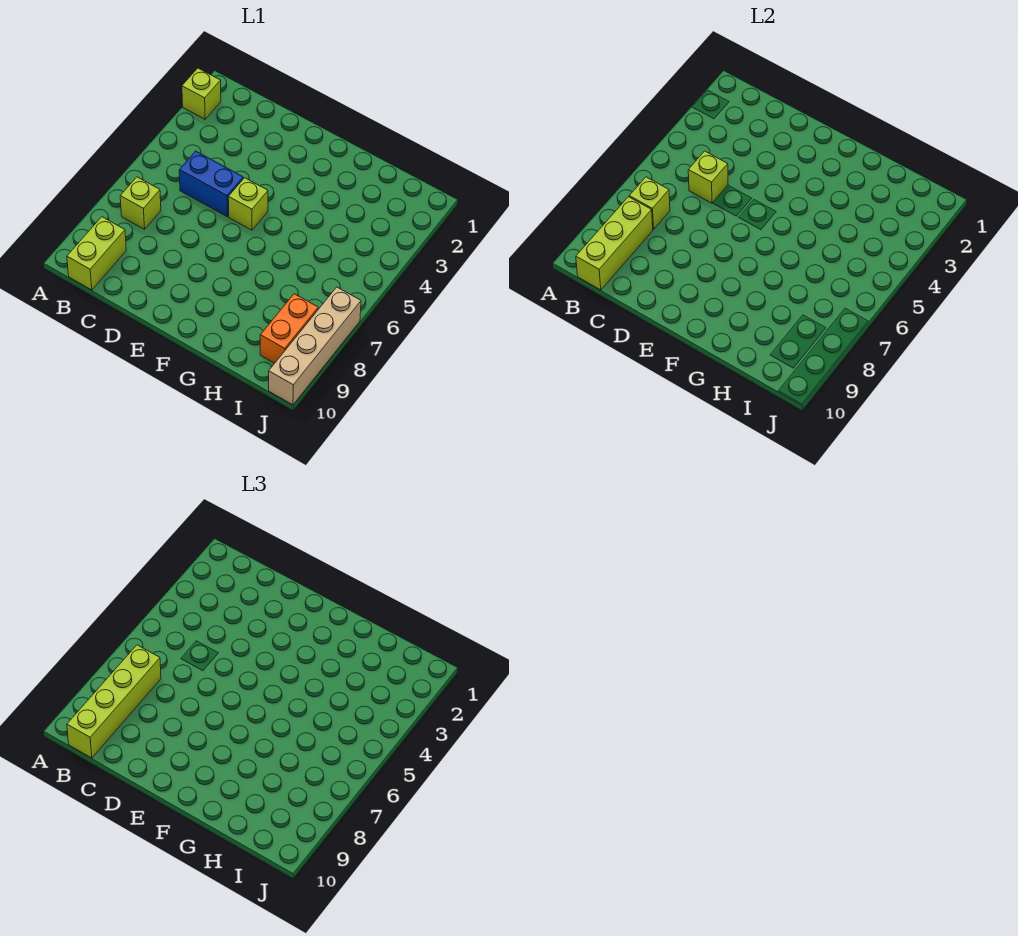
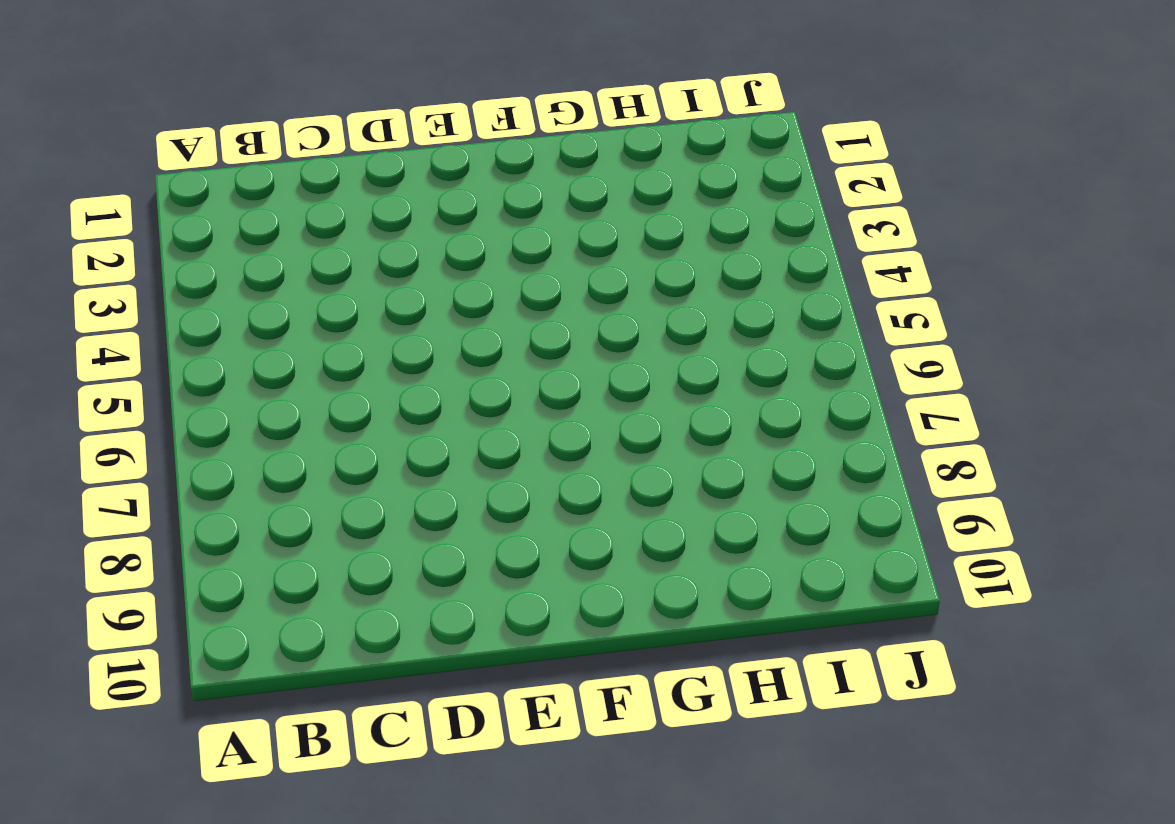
none -> lime brick A2 level 1
none -> lime brick B7 level 1

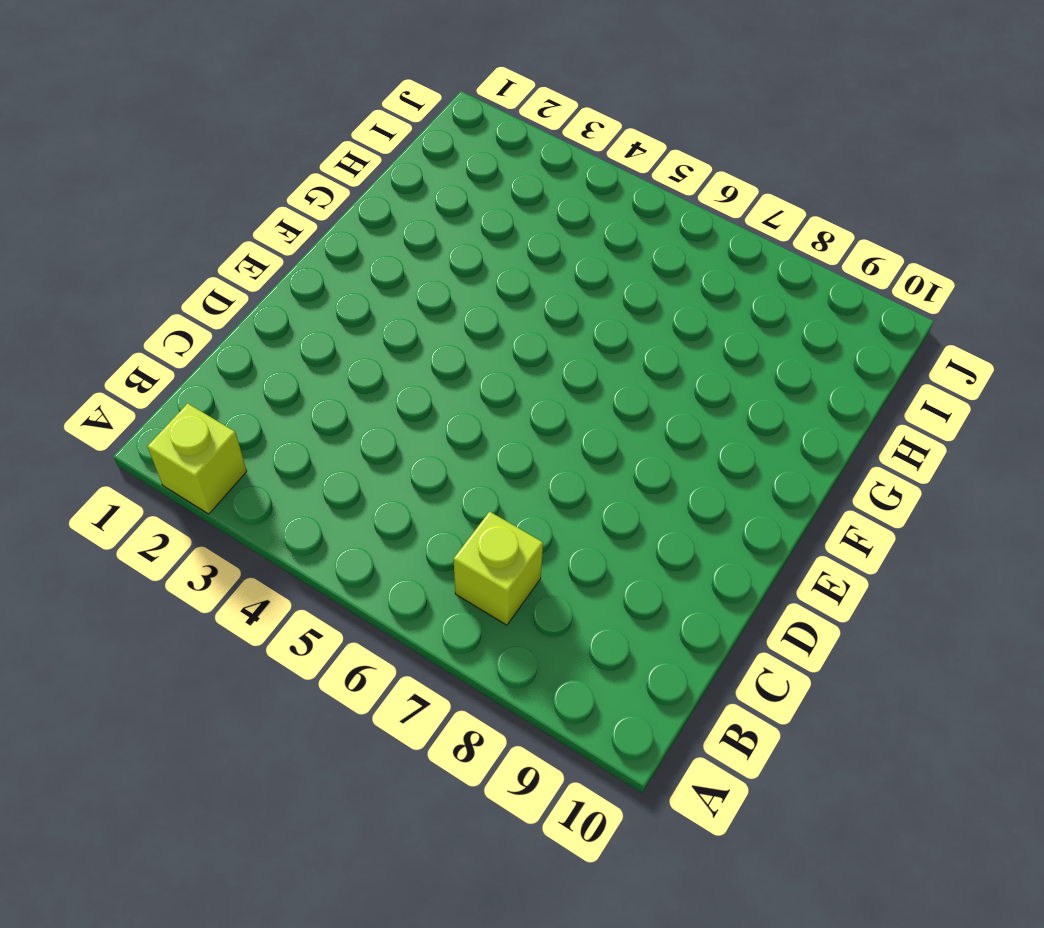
none -> lime brick B9:B10 level 1
none -> blue brick C5:D5 level 1

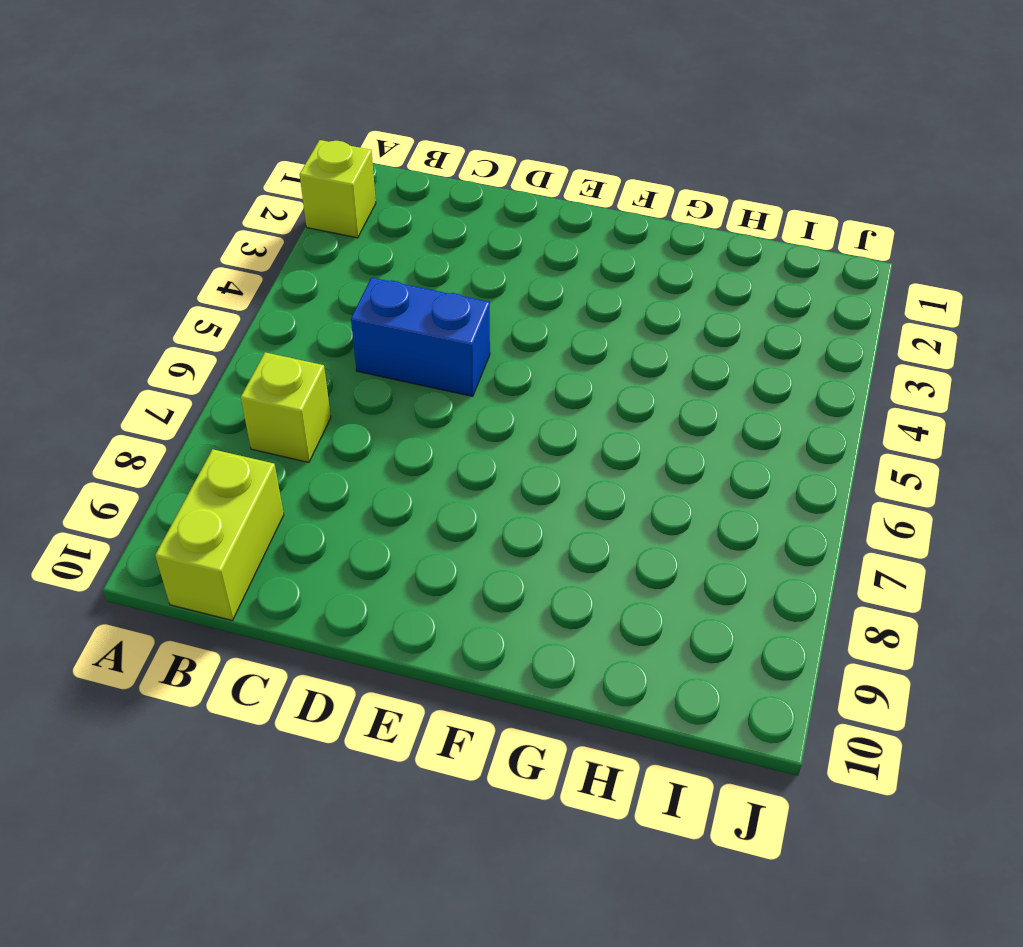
none -> lime brick E5 level 1
none -> orange brick I8:I9 level 1

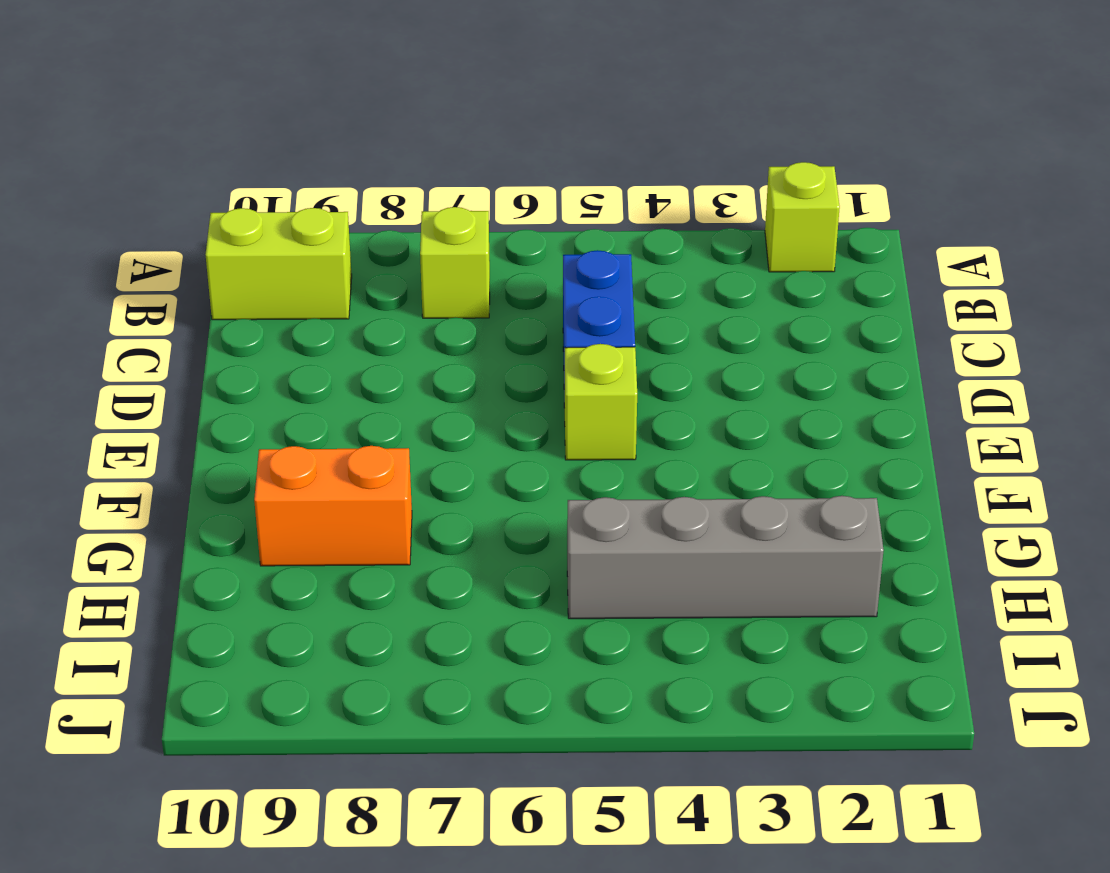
orange brick G8:G9 level 1 -> orange brick I8:I9 level 1
grey brick H2:H5 level 1 -> none
none -> tan brick J7:J10 level 1
none -> lime brick B7 level 2

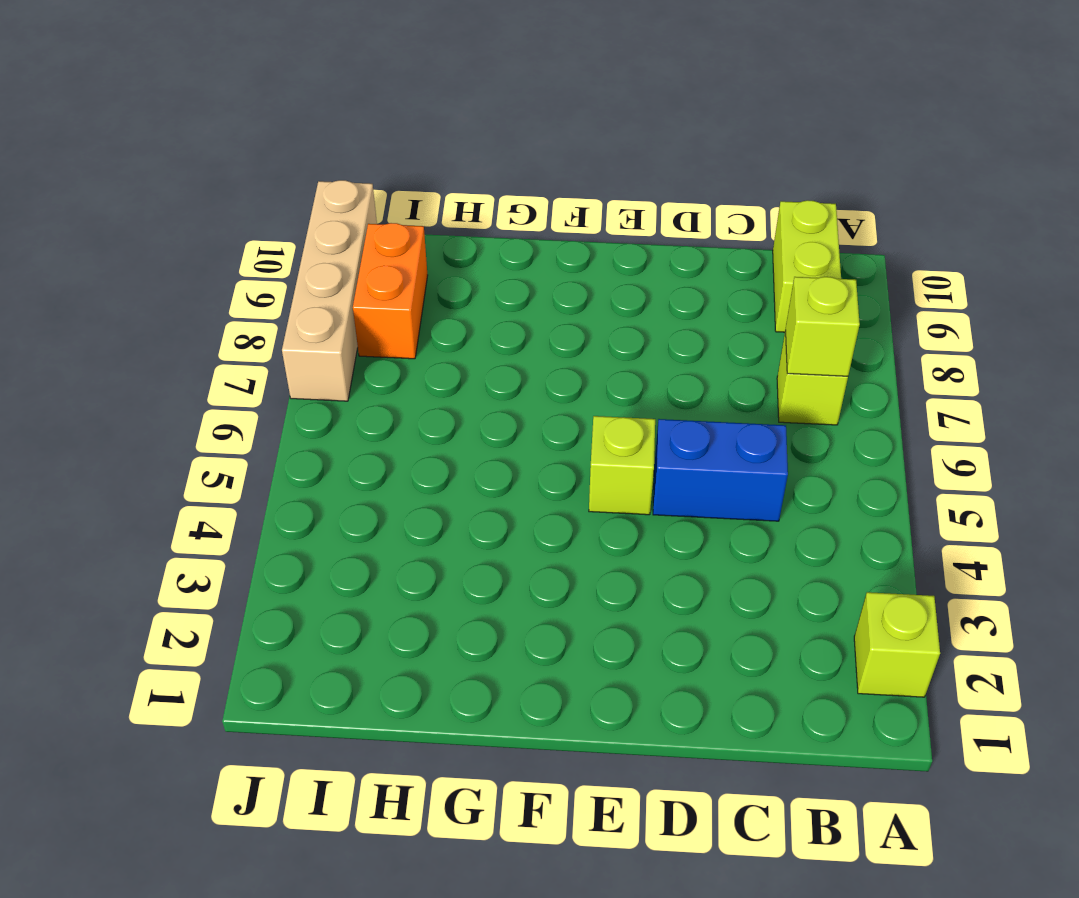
none -> lime brick B8:B10 level 2
none -> lime brick C5 level 2

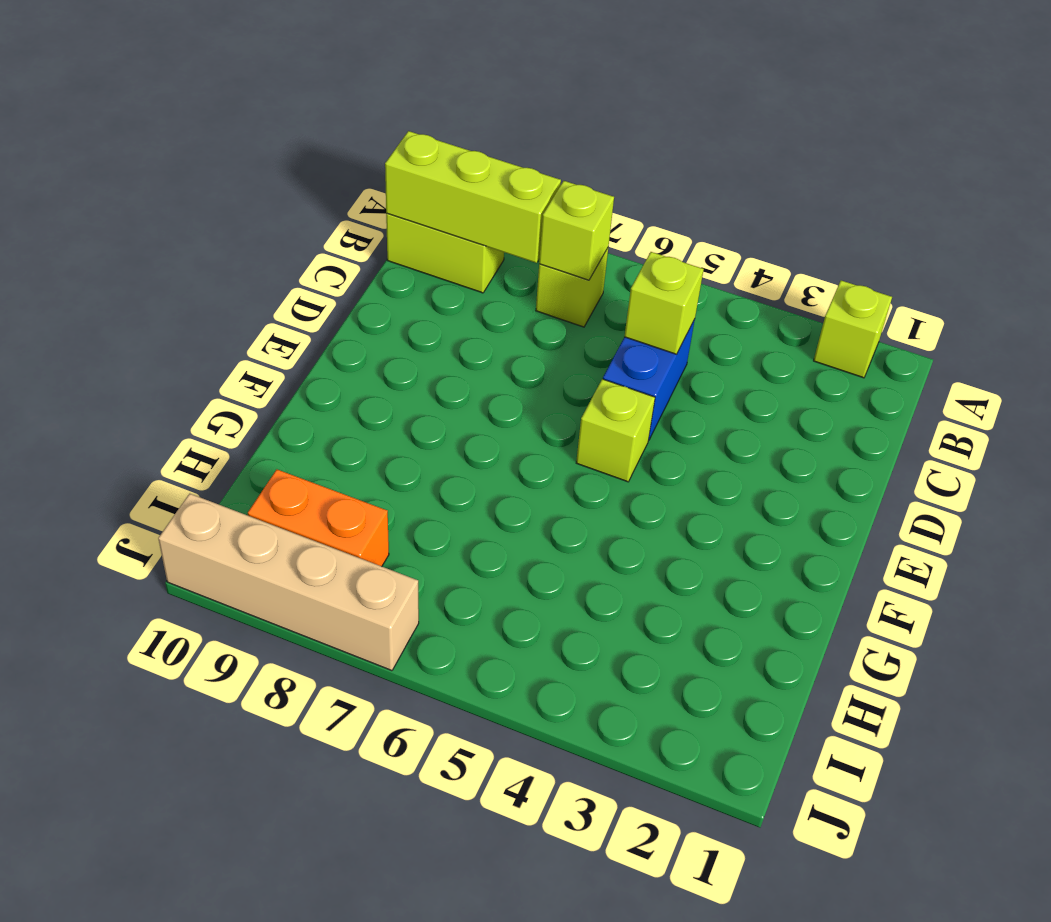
none -> lime brick B7:B10 level 3

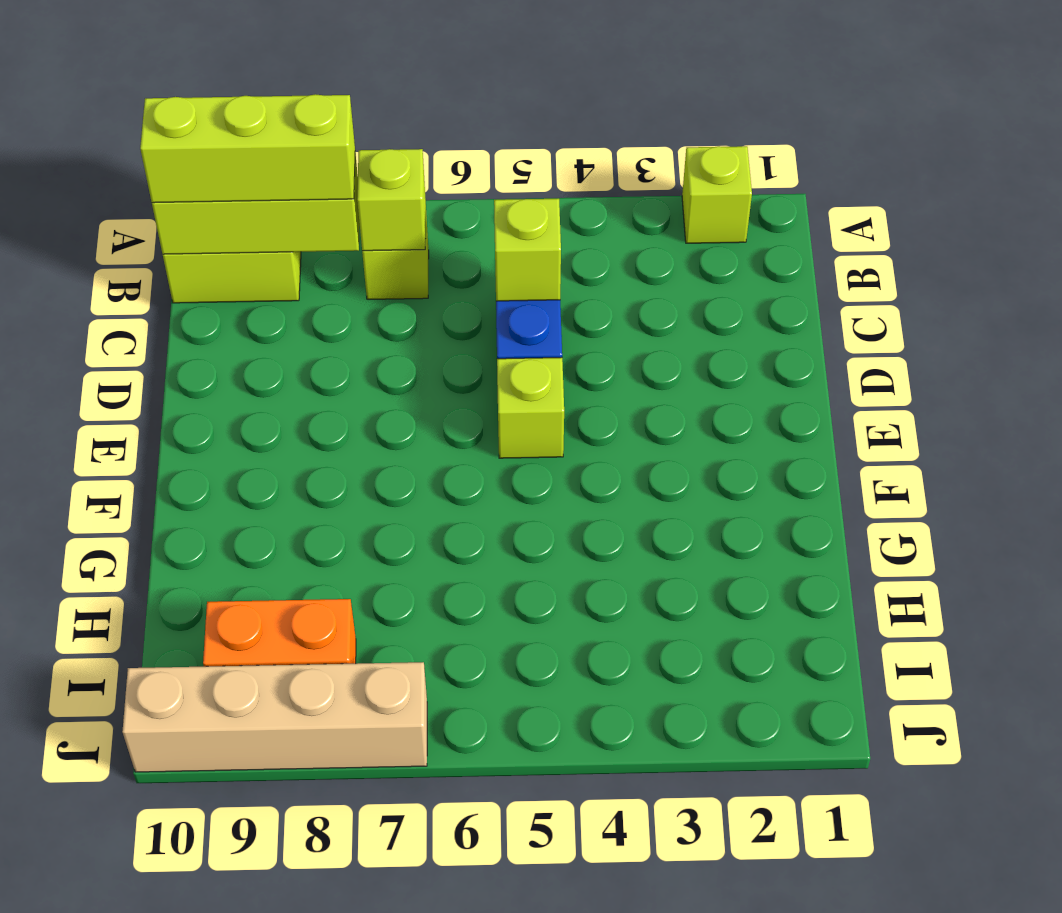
lime brick B8:B10 level 3 -> lime brick B7:B10 level 3

